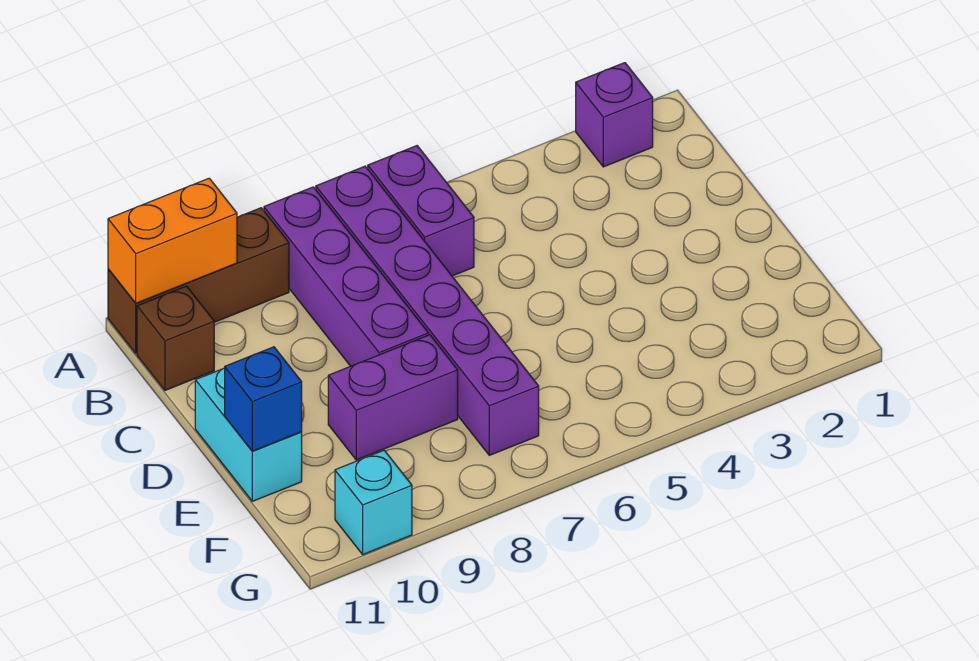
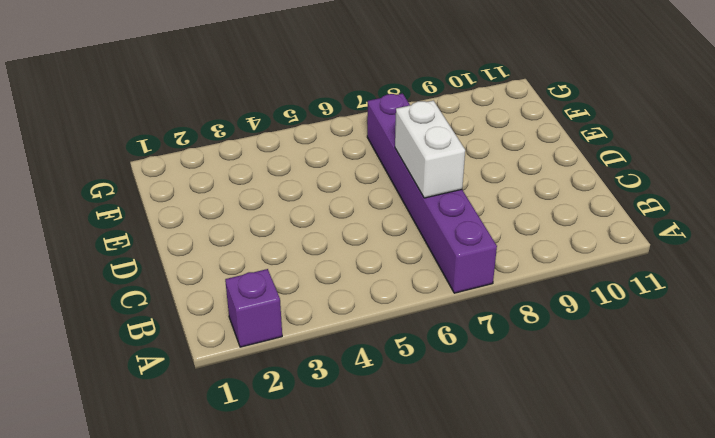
white brick C7:D7 level 2 -> none
none -> purple brick A6:B6 level 1
none -> purple brick A8:D8 level 1

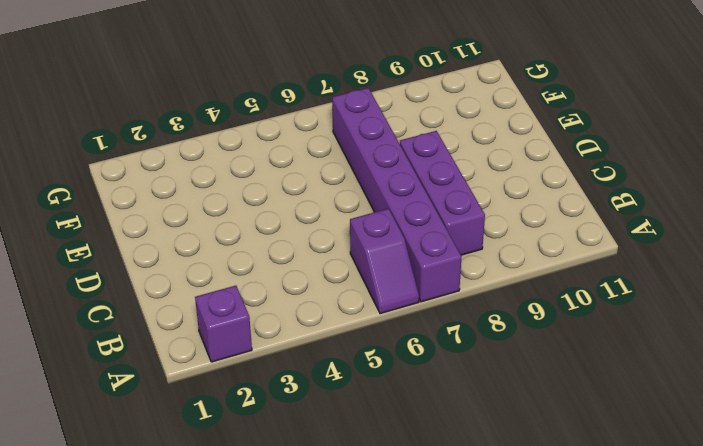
purple slope A6:B6 level 1 top B -> purple brick A6:B6 level 1
purple brick B8:D8 level 1 -> purple brick A8:D8 level 1
none -> brown brick A9:A11 level 1
none -> brown brick B11 level 1

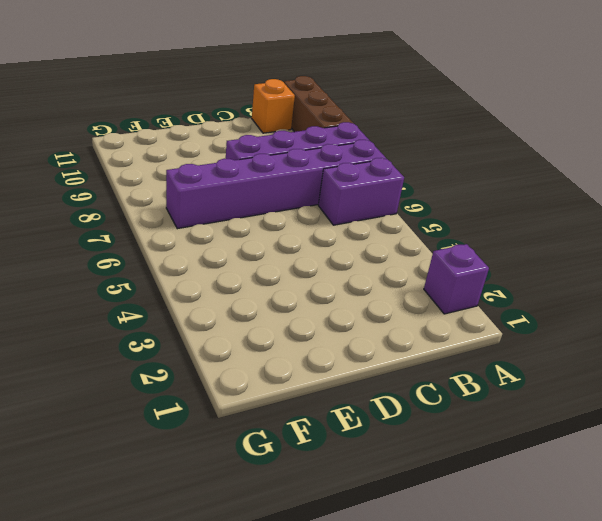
orange brick B11 level 1 -> brown brick B11 level 1
none -> cyan brick D11:E11 level 1
none -> purple brick E8:E9 level 1

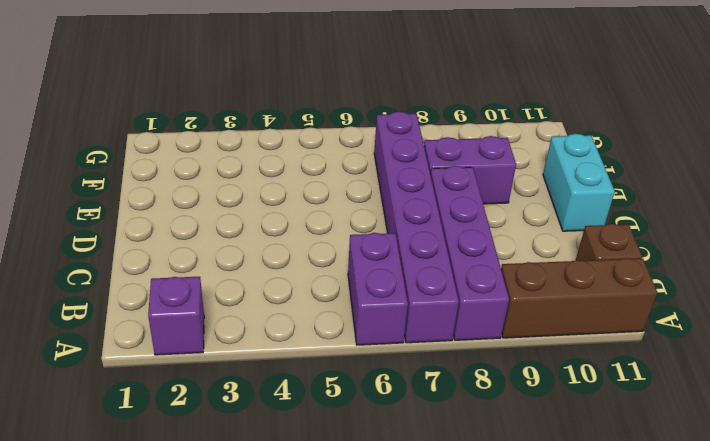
none -> cyan brick G10 level 1
none -> orange brick A10:A11 level 2

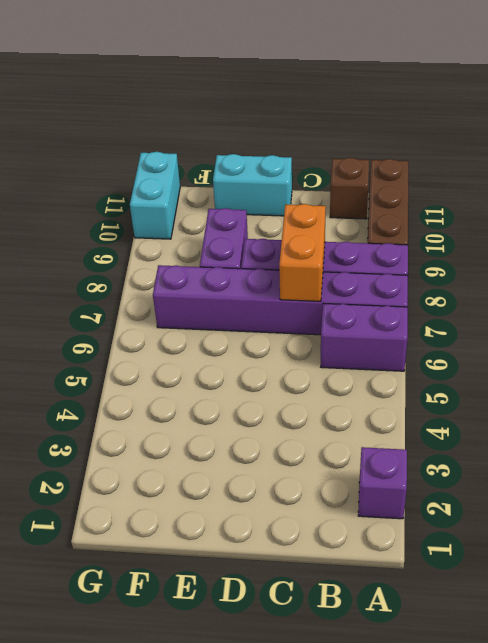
orange brick C7:C8 level 2 -> orange brick A10:A11 level 2
cyan brick G10:G11 level 1 -> cyan brick G10 level 1
none -> blue brick E11 level 2

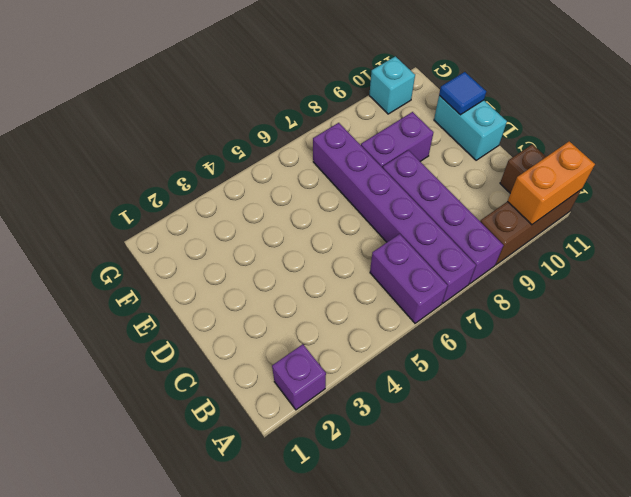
blue tile E11 level 2 -> blue brick E11 level 2

